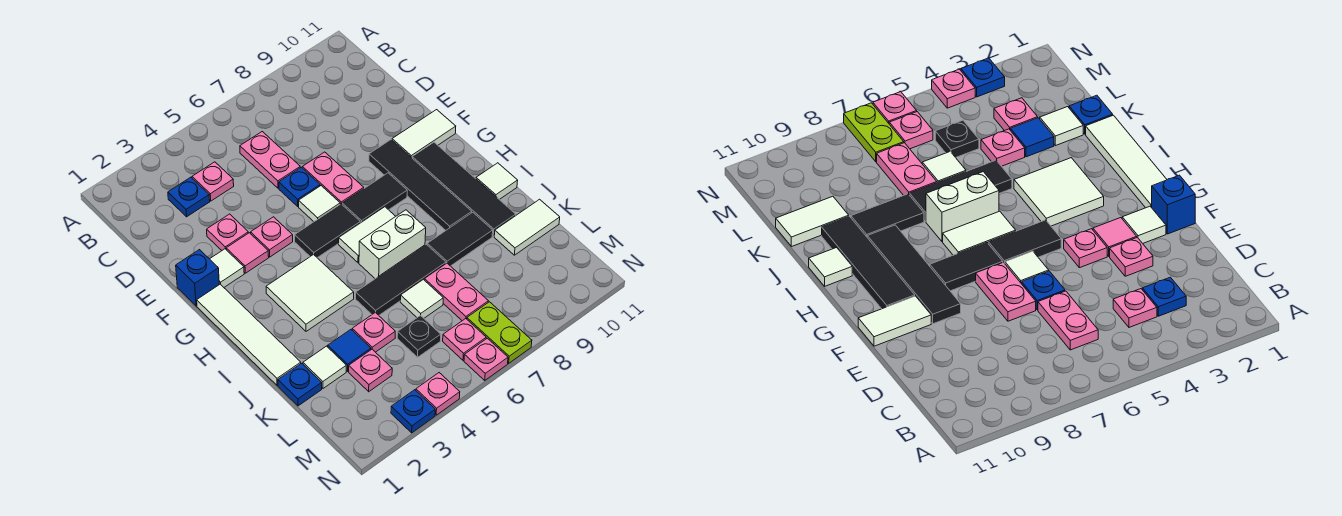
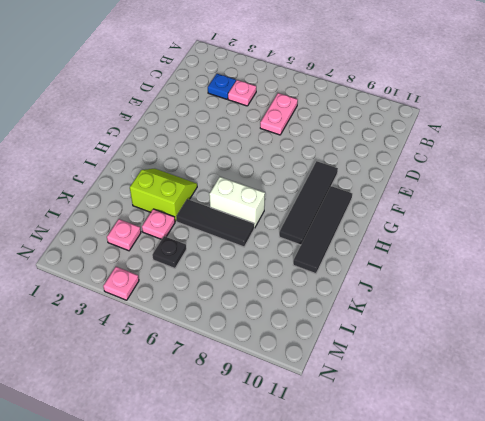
lime slope I3:J4 level 1 top J -> white tile H3:I4 level 1
none -> pink plate E3 level 1
none -> blue plate E6 level 1
none -> pink plate E7:F7 level 1
none -> blue brick F1 level 1

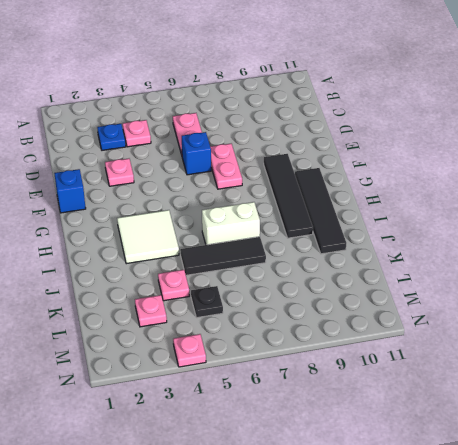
blue brick E6 level 1 -> blue plate E6 level 1
none -> white tile F2 level 1
none -> pink tile F3 level 1
none -> pink plate F4 level 1
none -> white tile F6 level 1

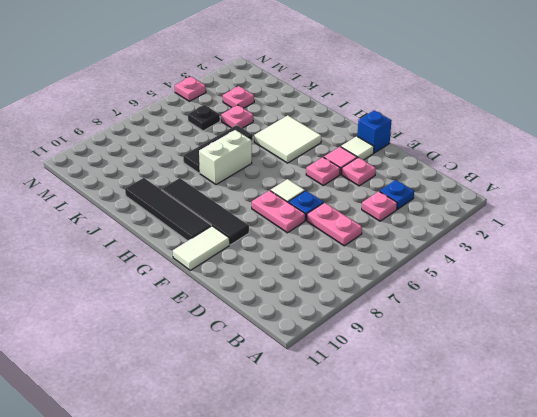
none -> white tile G1:J1 level 1
none -> black tile G5:G6 level 1
none -> black tile G7:G8 level 1
none -> white tile H6:H7 level 1

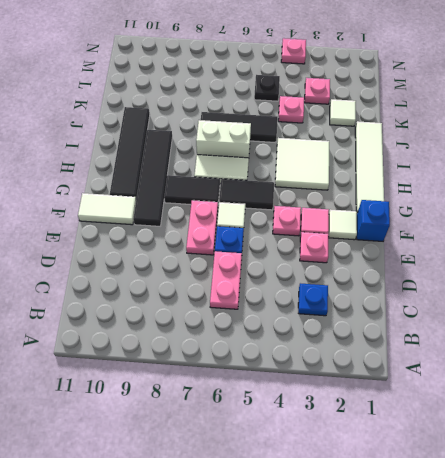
none -> pink plate C4 level 1
none -> white tile I11 level 1
none -> black tile J8:J9 level 1
none -> blue plate K1 level 1

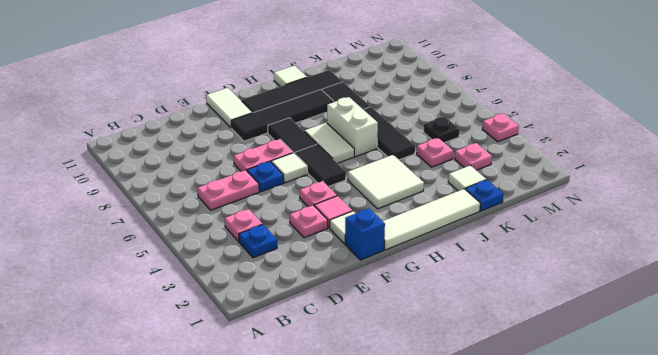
none -> blue tile K3 level 1
none -> white tile K6 level 1
none -> pink plate K7:L7 level 1
none -> white tile K10:K11 level 1

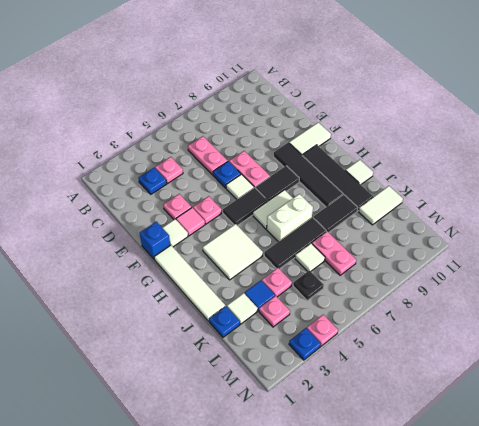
none -> pink plate M6 level 1
none -> lime plate M7:N7 level 1
none -> pink plate N6 level 1

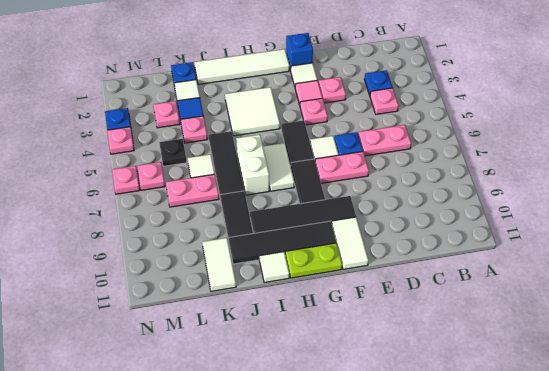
lime plate G11:H11 level 1 -> lime plate M7:N7 level 1

